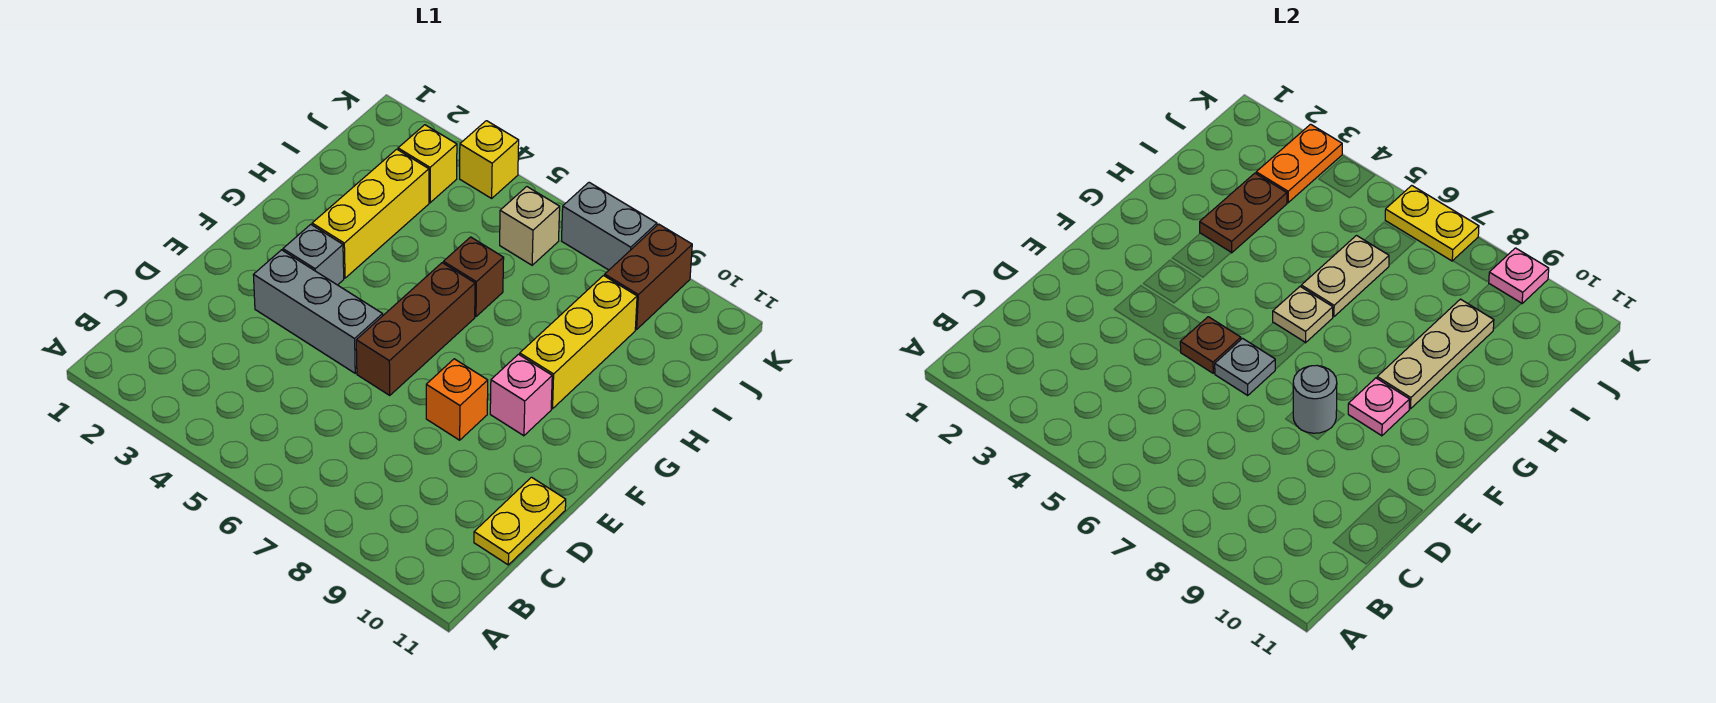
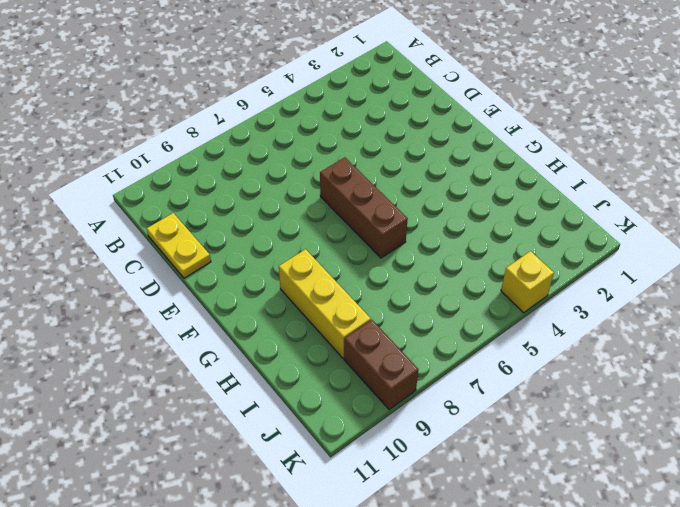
none -> grey brick E3:E5 level 1
none -> orange brick E8 level 1
none -> grey brick F3 level 1

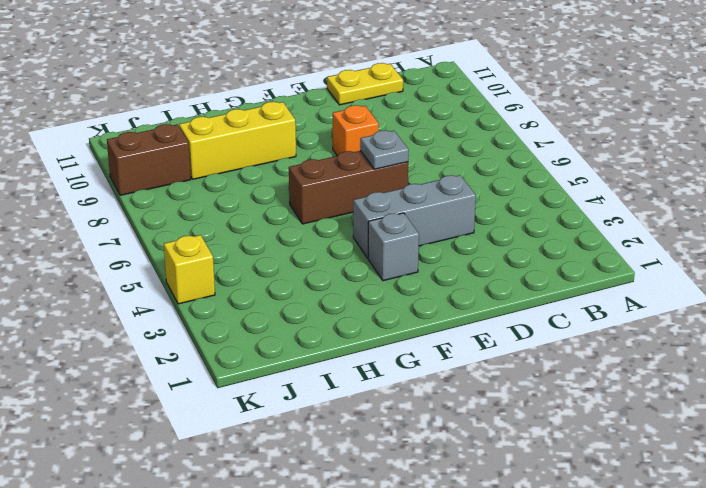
grey brick D4:F4 level 1 -> grey brick E3:E5 level 1
none -> pink brick F9 level 1
none -> yellow brick G3:I3 level 1
none -> brown brick H6 level 1

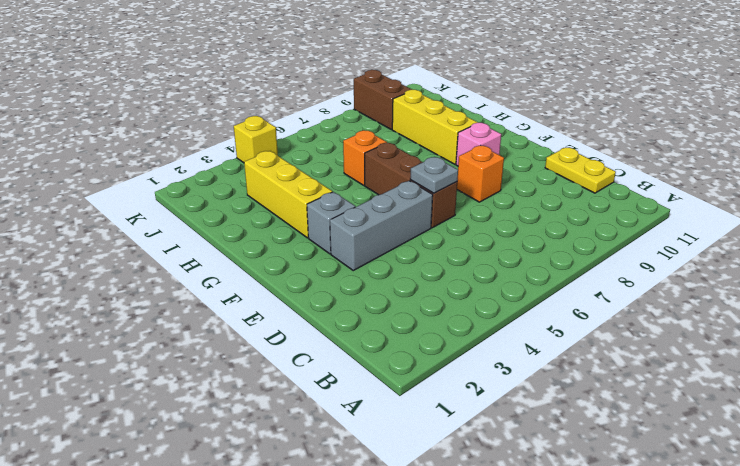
orange brick H6 level 1 -> brown brick H6 level 1
none -> yellow brick J3 level 1
none -> tan brick J6 level 1
none -> grey brick K7:K8 level 1

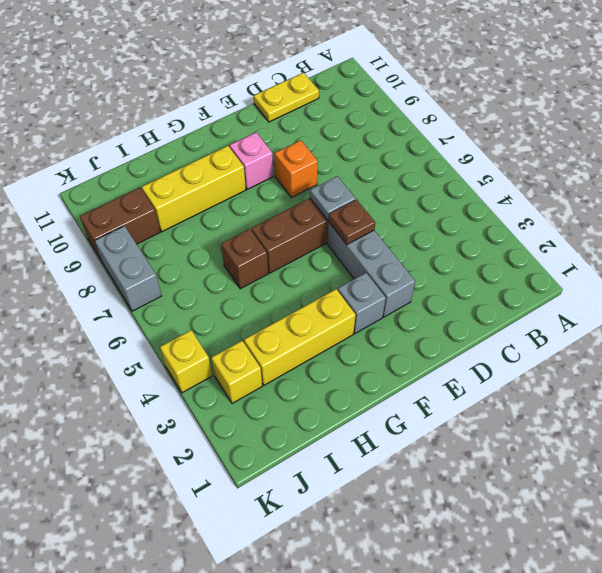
none -> tan brick J6 level 1
none -> grey round brick E8 level 2
none -> pink plate F9 level 2

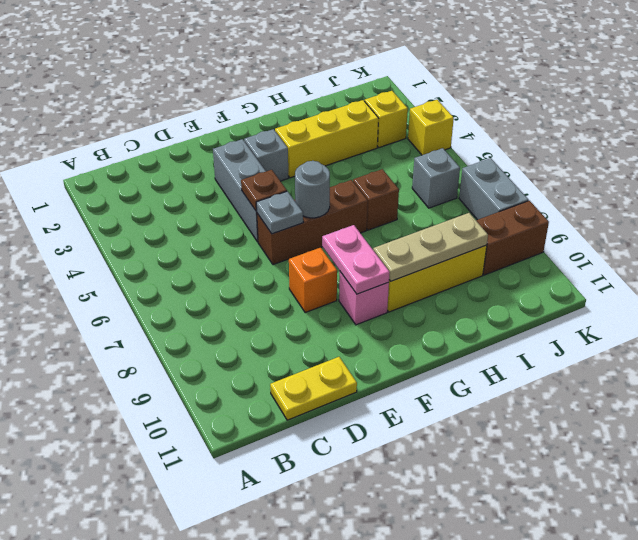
grey round brick F6 level 2 -> grey round brick E8 level 2
pink plate F8:F9 level 2 -> pink plate F9 level 2
grey brick J6 level 1 -> tan brick J6 level 1
none -> tan plate G6 level 2
none -> brown plate H3:I3 level 2
none -> tan plate H6:I6 level 2

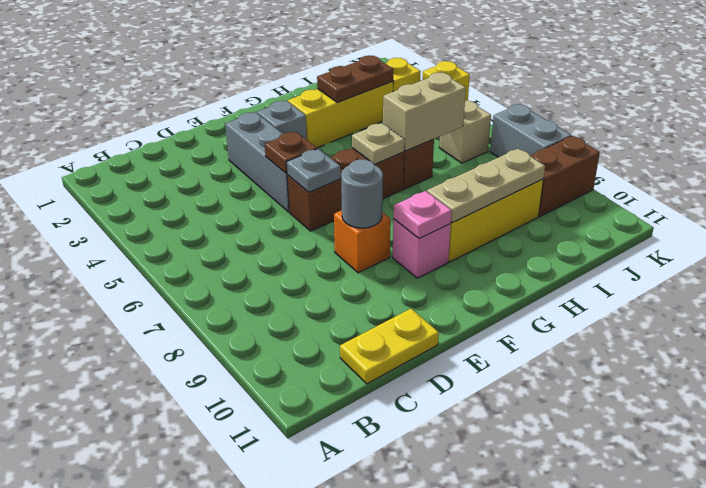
tan brick H6:I6 level 2 -> tan plate H6:I6 level 2
none -> orange plate J3:K3 level 2
none -> yellow plate K6:K7 level 2
none -> pink plate K9 level 2

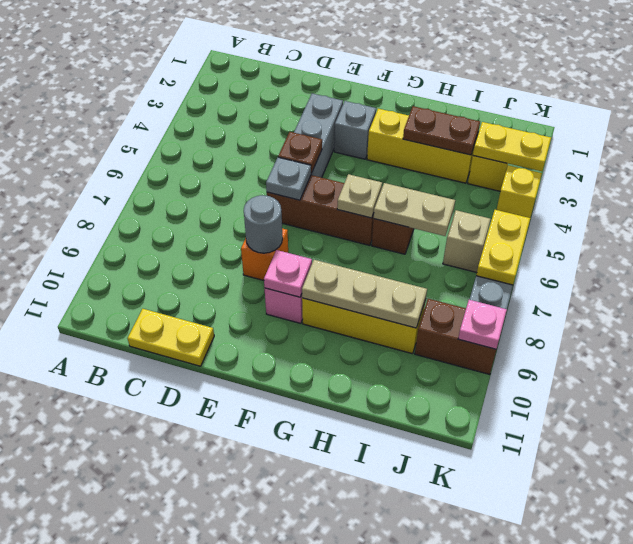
yellow plate J3:K3 level 2 -> orange plate J3:K3 level 2

